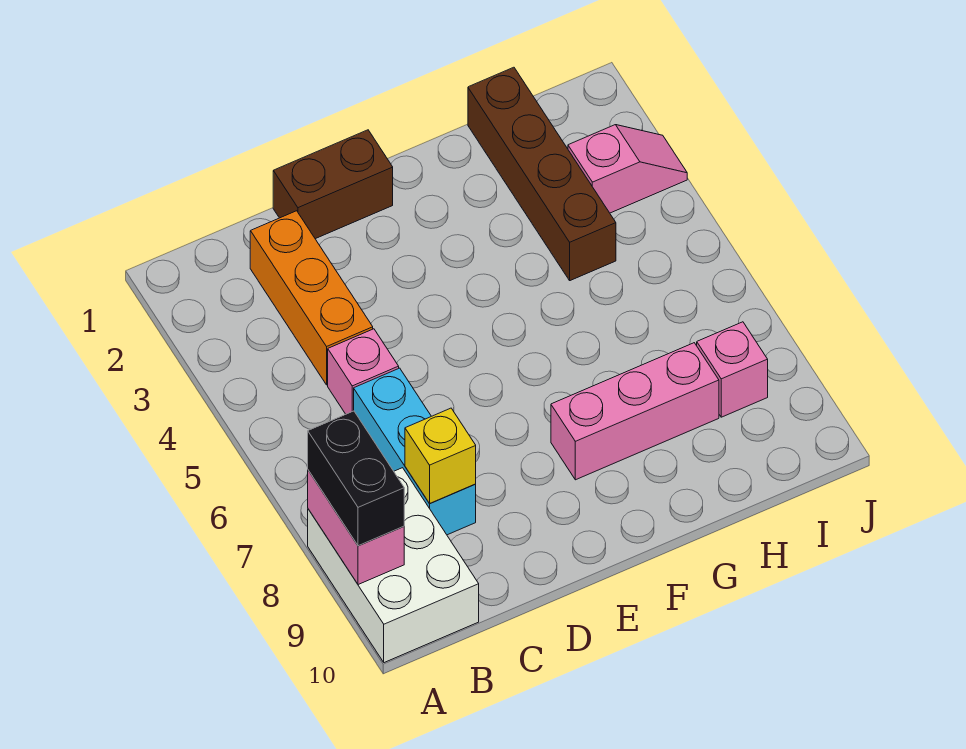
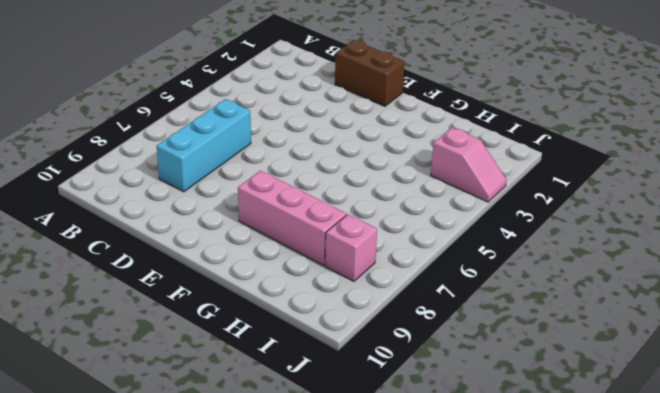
none -> white brick A8:B10 level 1
none -> orange brick C2:C4 level 1
none -> pink brick C5 level 1

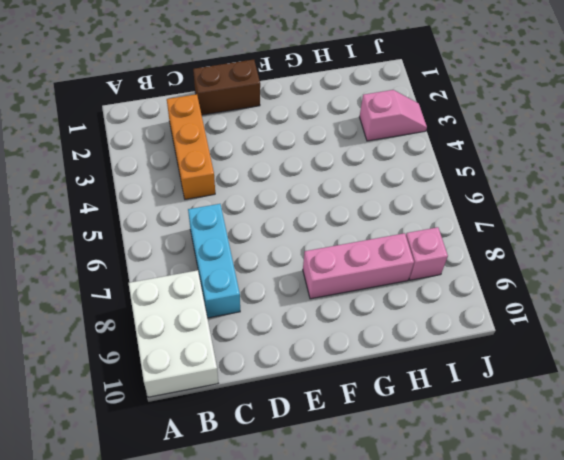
none -> pink brick C5 level 1
none -> brown brick H1:H4 level 1
none -> pink brick A8:A9 level 2

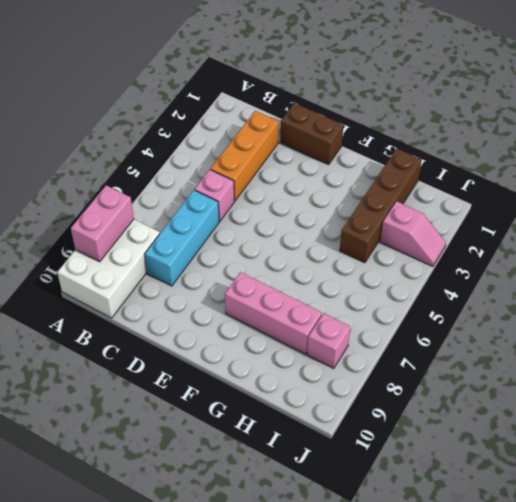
none -> yellow brick C8 level 2
none -> black brick A8:A9 level 3

